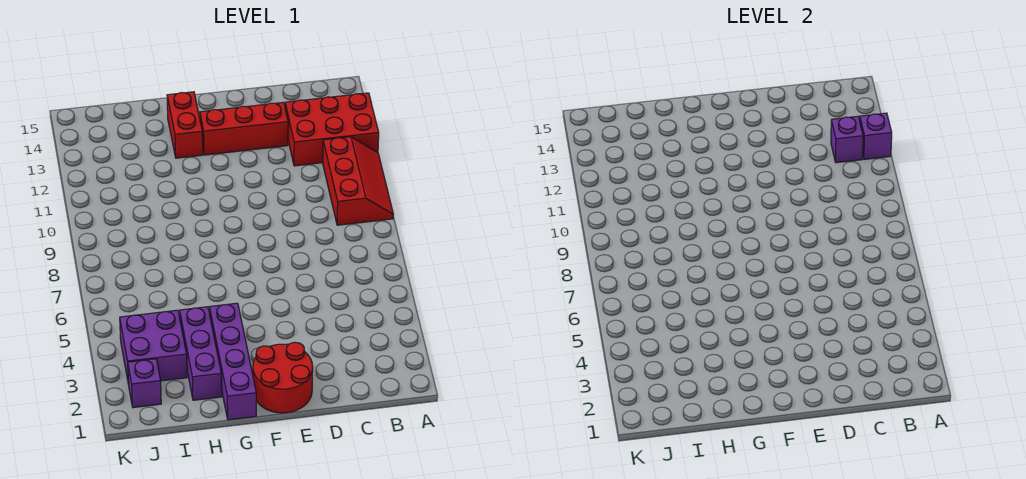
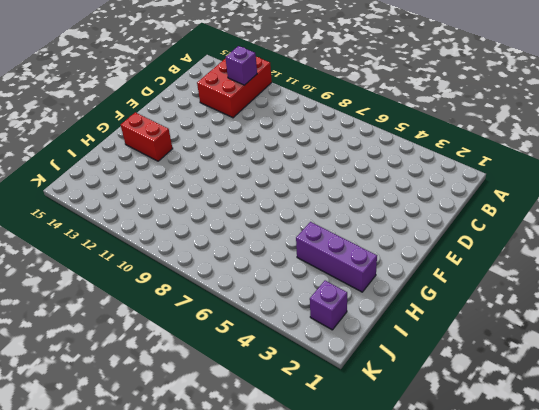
none -> red slope A9:B11 level 1 top B
none -> red brick D13:F13 level 1

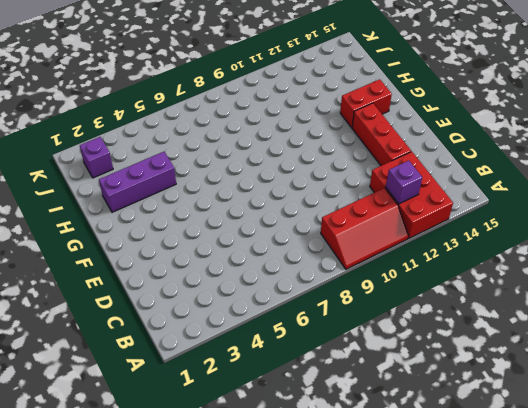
none -> red round brick E1:F2 level 1
none -> purple brick G1:G4 level 1

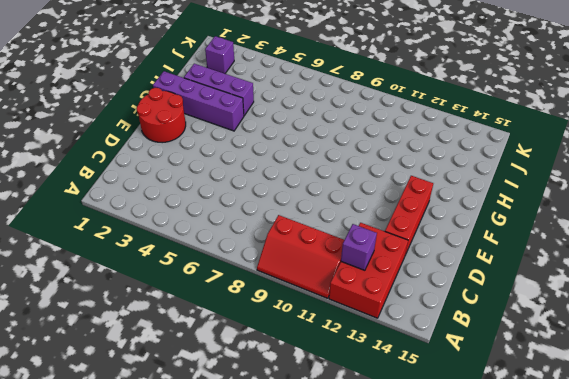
none -> red brick G13:G14 level 1
none -> purple brick I3:J4 level 1

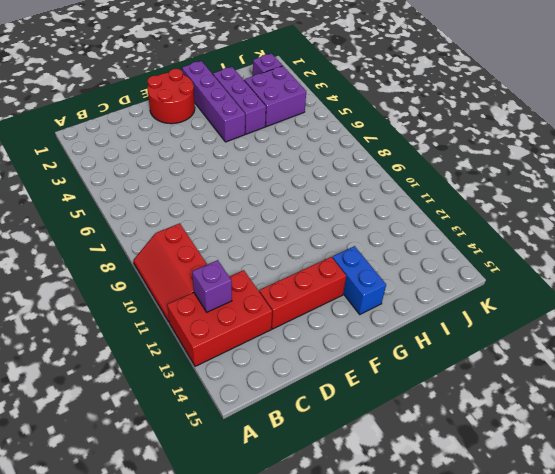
blue brick G13:G14 level 1 -> red brick G13:G14 level 1
none -> purple brick A12 level 2

